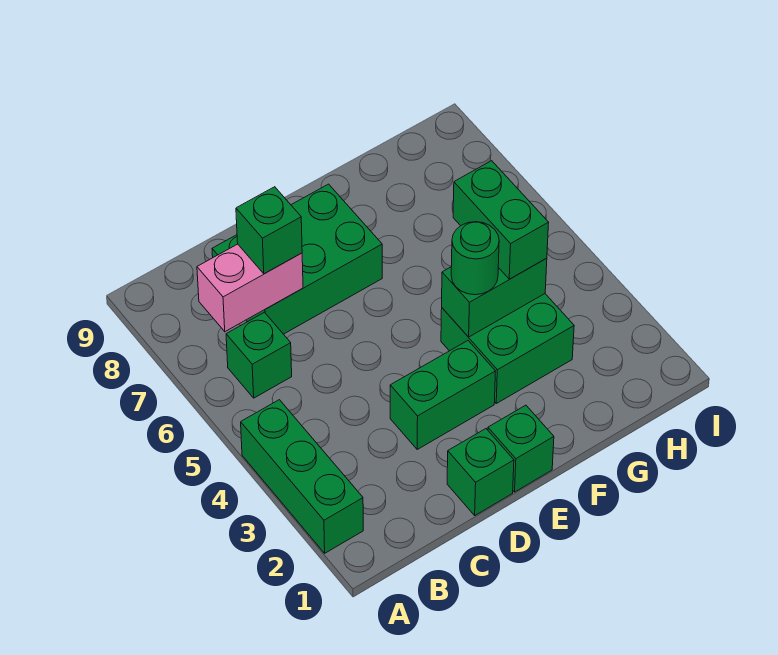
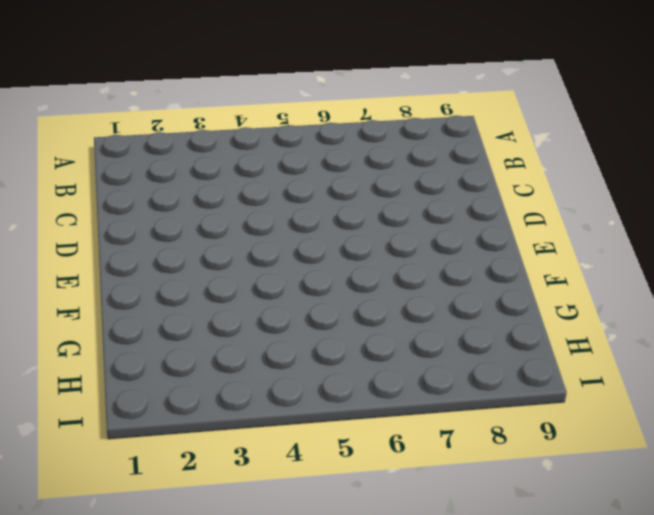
none -> green brick A2:A4 level 1
none -> green brick B6 level 1
none -> green brick C7:E8 level 1

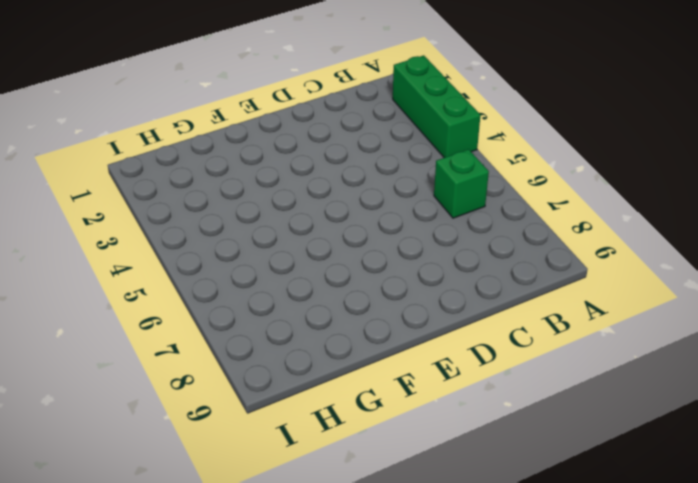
none -> green brick C7:E8 level 1
none -> green brick D1 level 1
none -> green brick D3:E3 level 1

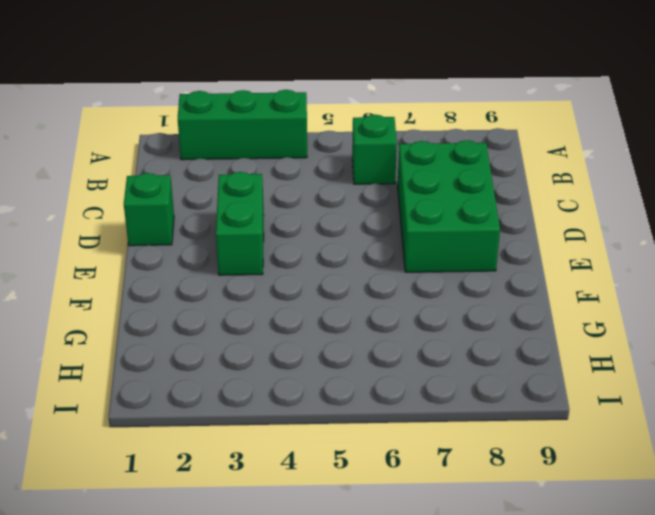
none -> green brick E1 level 1
none -> green brick F3:G4 level 1
none -> pink brick B7:C7 level 2

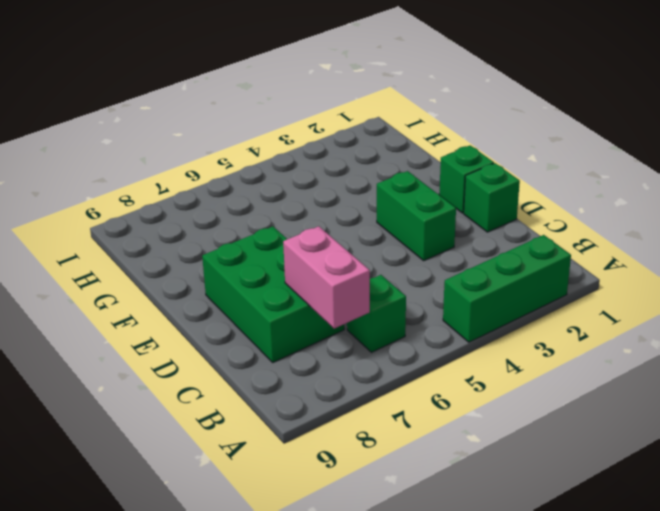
none -> green brick F3:G4 level 1
none -> green brick F4:G4 level 2
none -> green brick C7 level 3

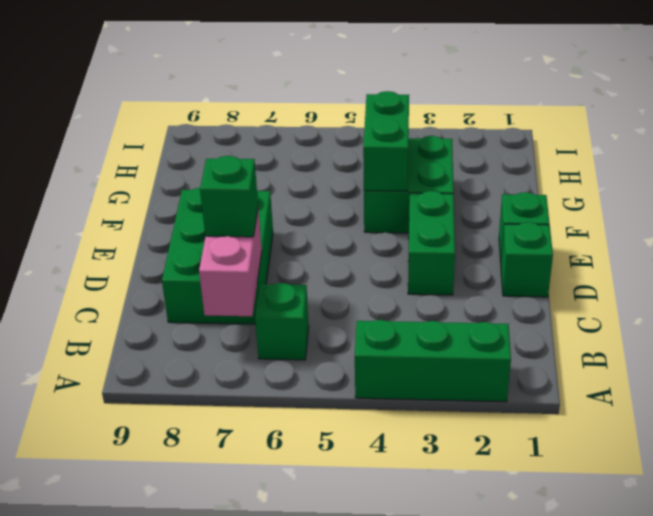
none -> green round brick F4 level 3
none -> green brick G4:G5 level 3

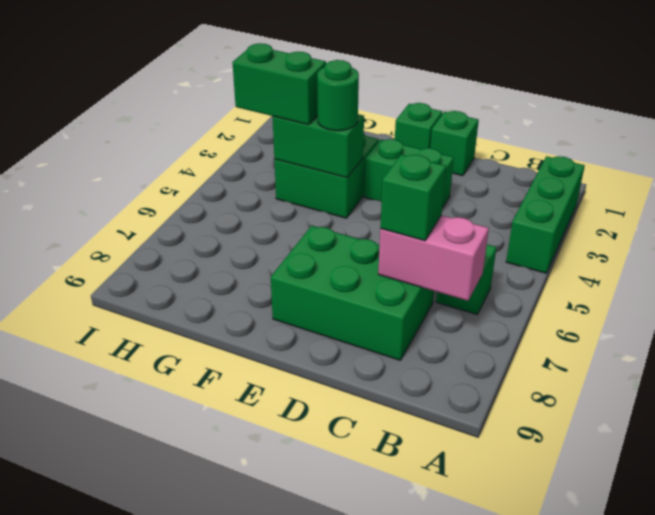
green brick G4:H4 level 3 -> green brick G4:G5 level 3

